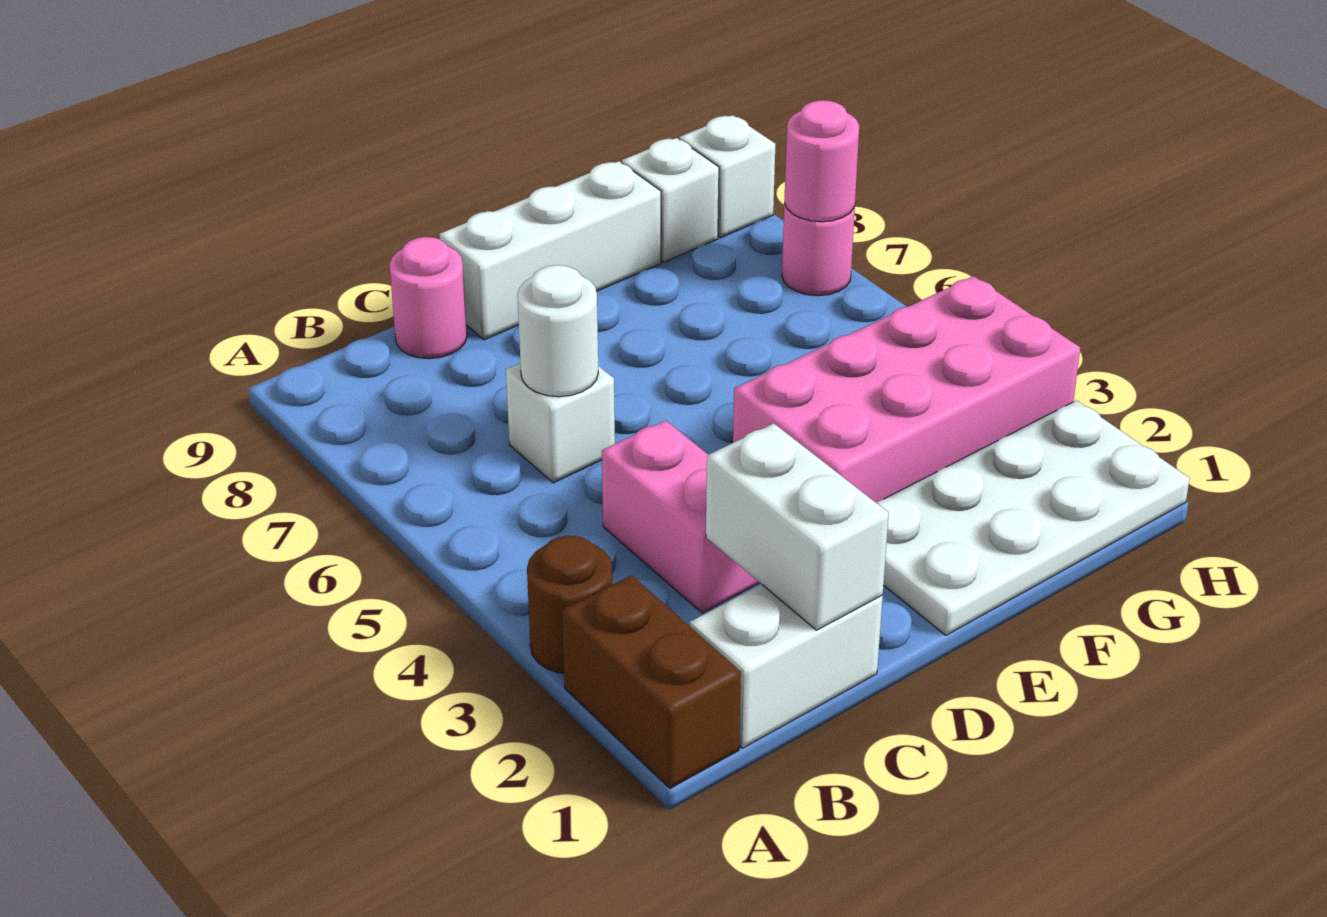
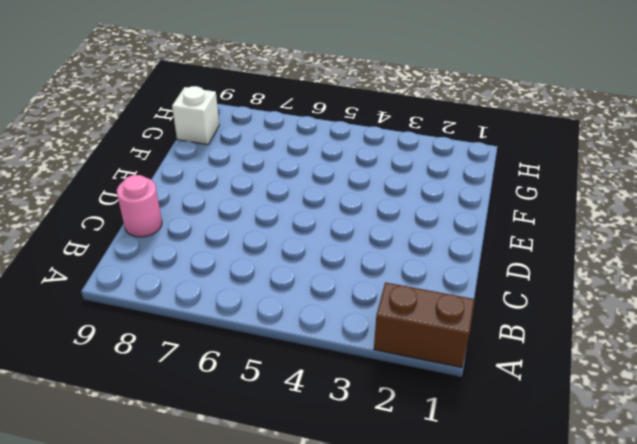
none -> brown round brick A3 level 1
none -> white brick B1:C1 level 1
none -> pink brick C3:C4 level 1

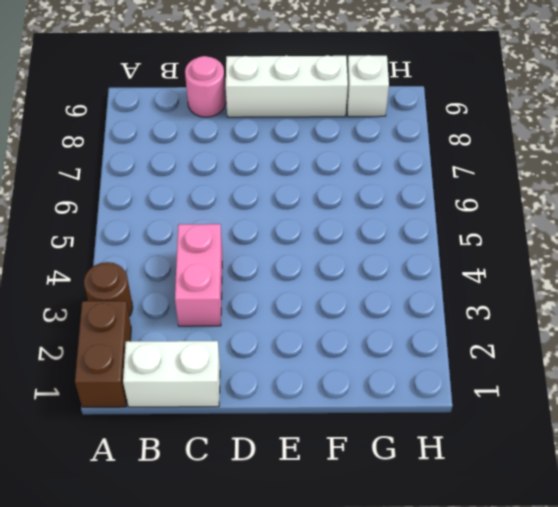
none -> white brick C6 level 1
none -> white plate E1:H2 level 1
none -> pink brick E3:H4 level 1

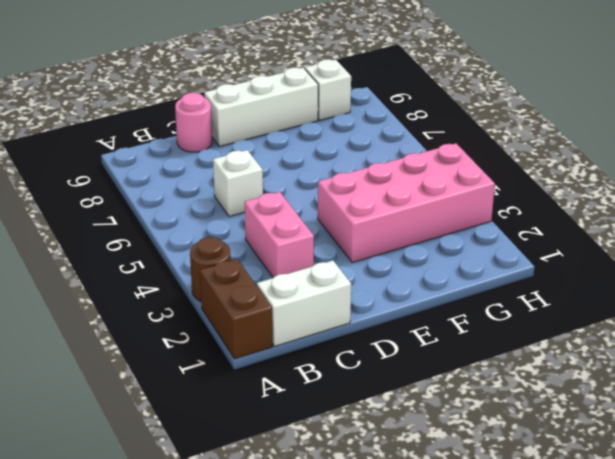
none -> white plate E1:H2 level 1
none -> pink round brick H7 level 1
none -> white brick H9 level 1

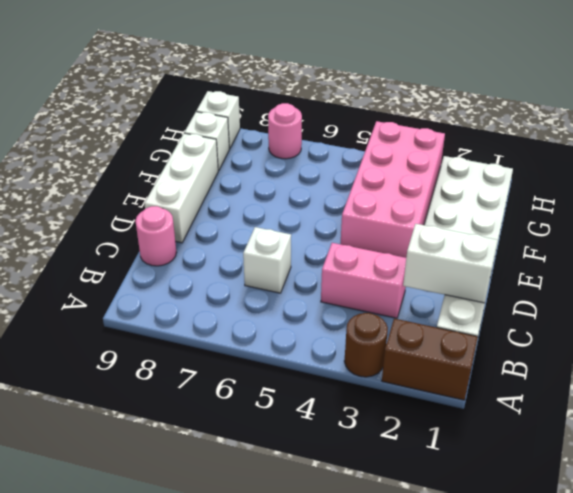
none -> white round brick C6 level 2
none -> pink round brick H7 level 2

